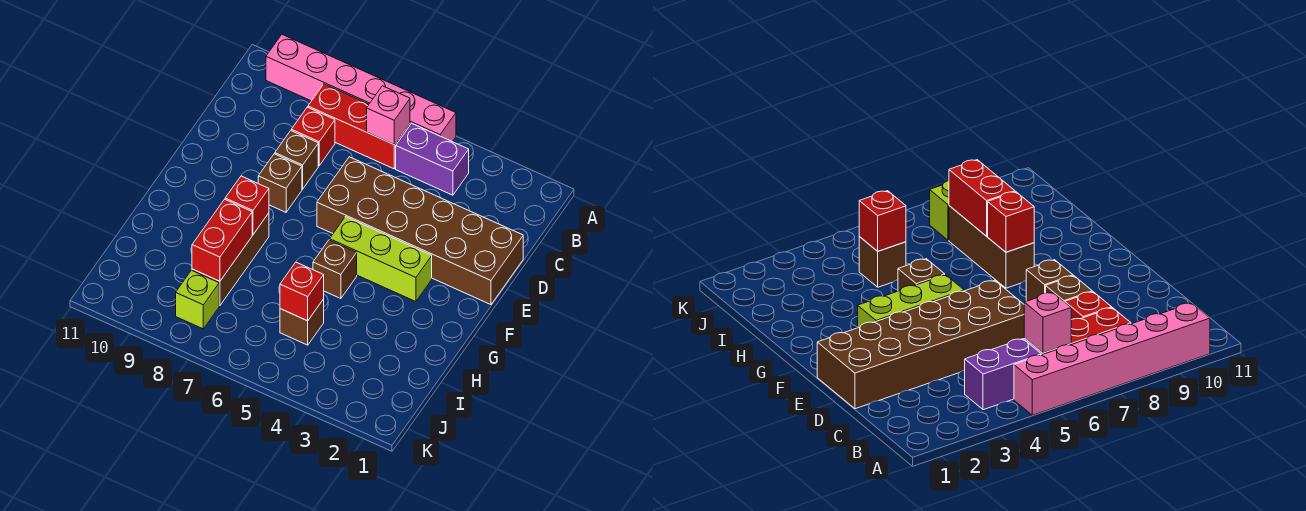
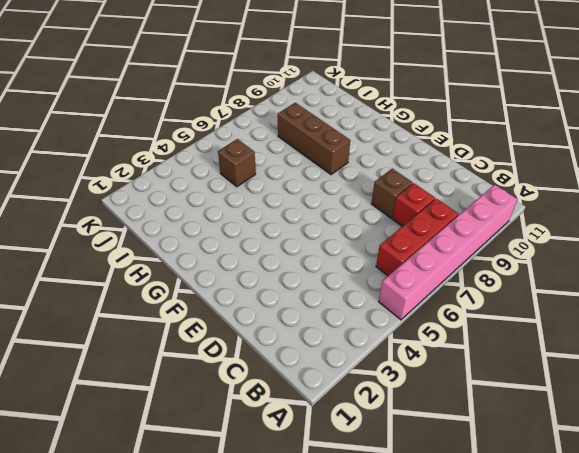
none -> purple brick B4:B5 level 1
none -> brown brick D1:E6 level 1
none -> brown brick E8 level 1

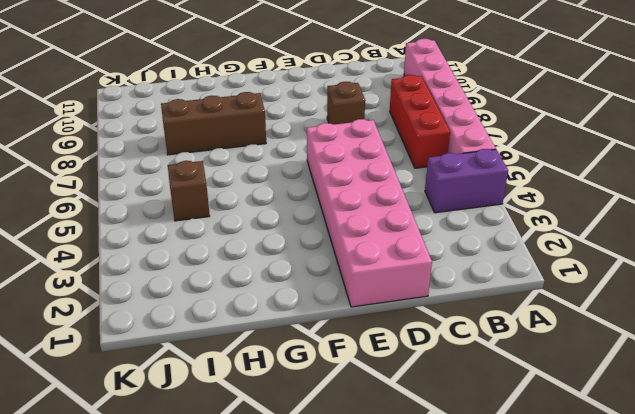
purple brick A4:B4 level 1 -> purple brick B4:B5 level 1
pink brick D1:E6 level 1 -> brown brick D1:E6 level 1
none -> red brick C8 level 1
none -> brown brick E8 level 1
none -> lime brick F3:F5 level 1

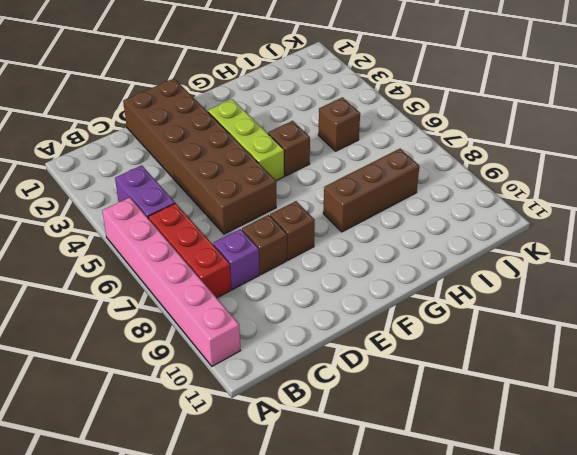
purple brick C8 level 1 -> red brick C8 level 1
none -> lime brick J8 level 1
none -> pink brick B6 level 2
none -> red brick G8 level 2

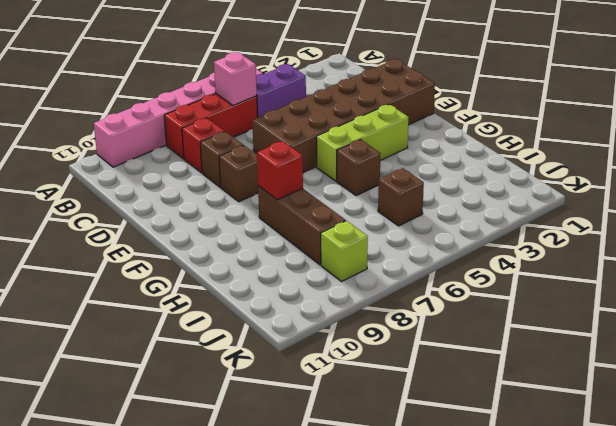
none -> red brick H8:I8 level 2
none -> red brick I5 level 2

